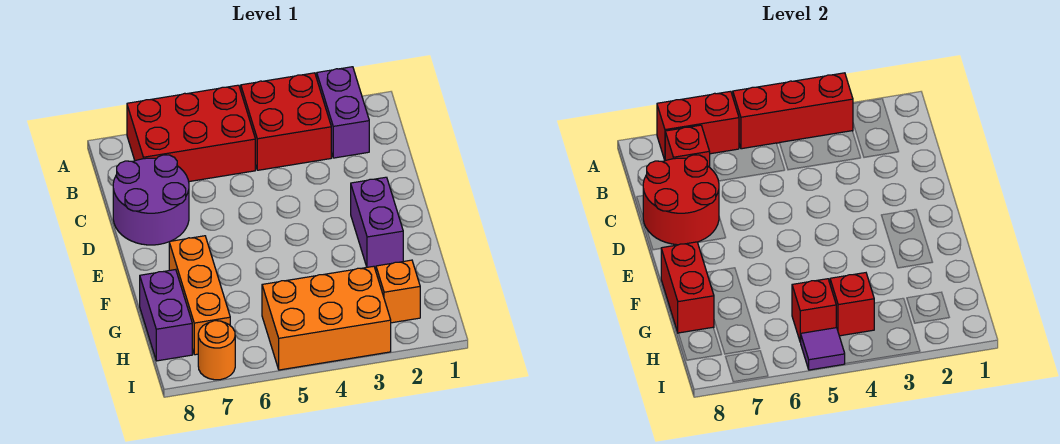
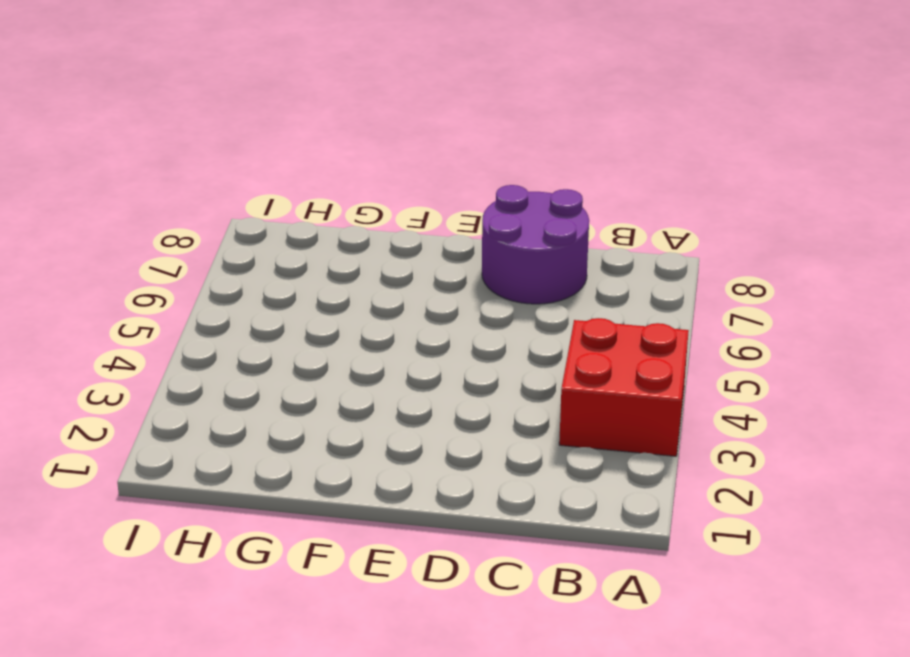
none -> purple brick A2:B2 level 1
none -> red brick A5:B7 level 1
none -> purple brick E2:F2 level 1

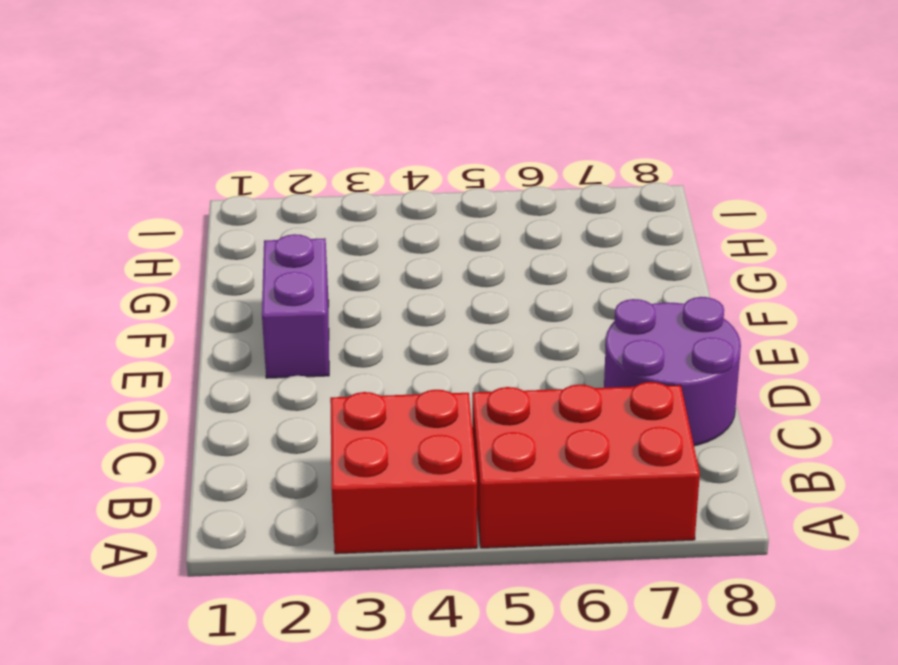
none -> purple brick A2:B2 level 1
none -> orange brick F7:H7 level 1
none -> purple brick G8:H8 level 1

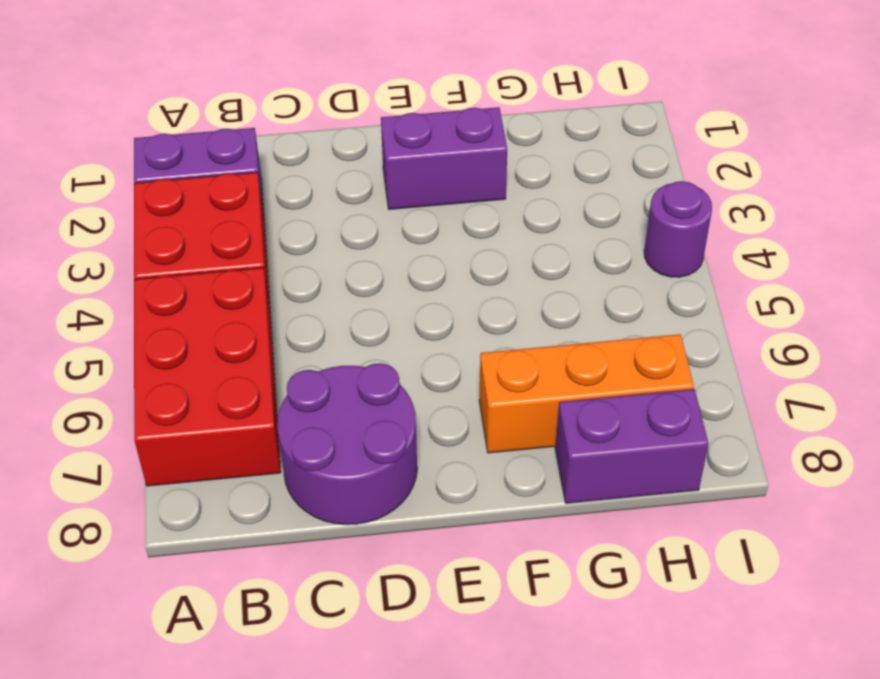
purple round brick I4 level 1 -> orange brick H3:I5 level 1
none -> orange brick H2 level 1
none -> orange round brick I7 level 1
none -> red brick A3:A5 level 2

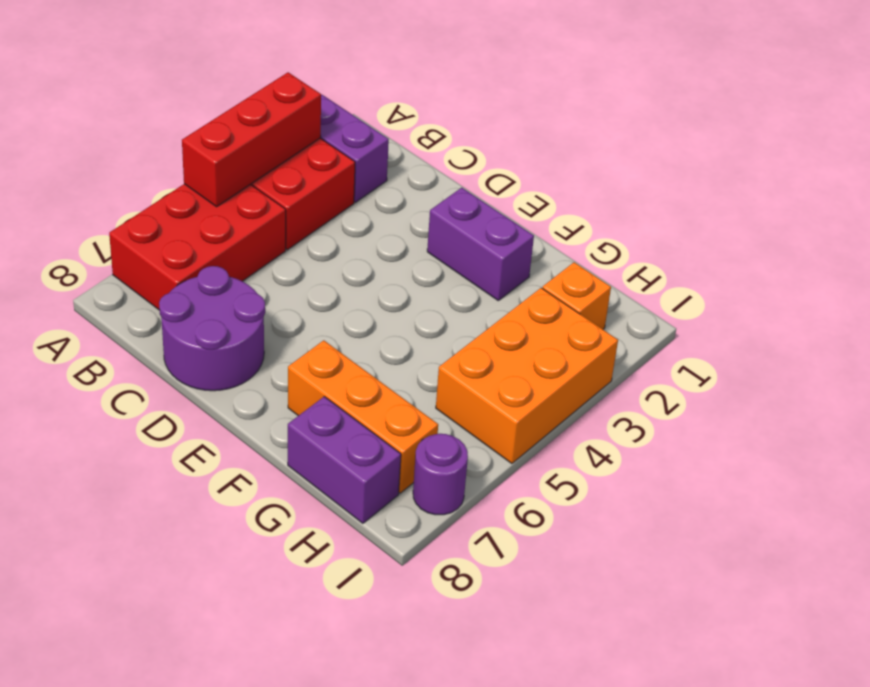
purple round brick I7 level 1 -> orange round brick I7 level 1
none -> red brick A6:A7 level 2
none -> red brick B7 level 2
none -> red round brick C7:D8 level 2

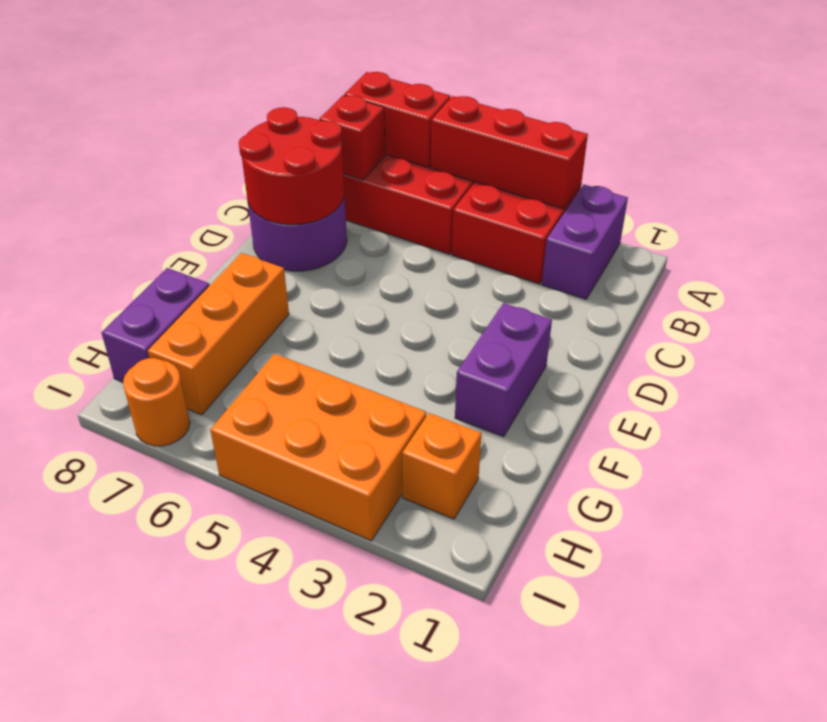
none -> red brick F8:G8 level 2
none -> red brick H4 level 2
none -> red brick H5 level 2

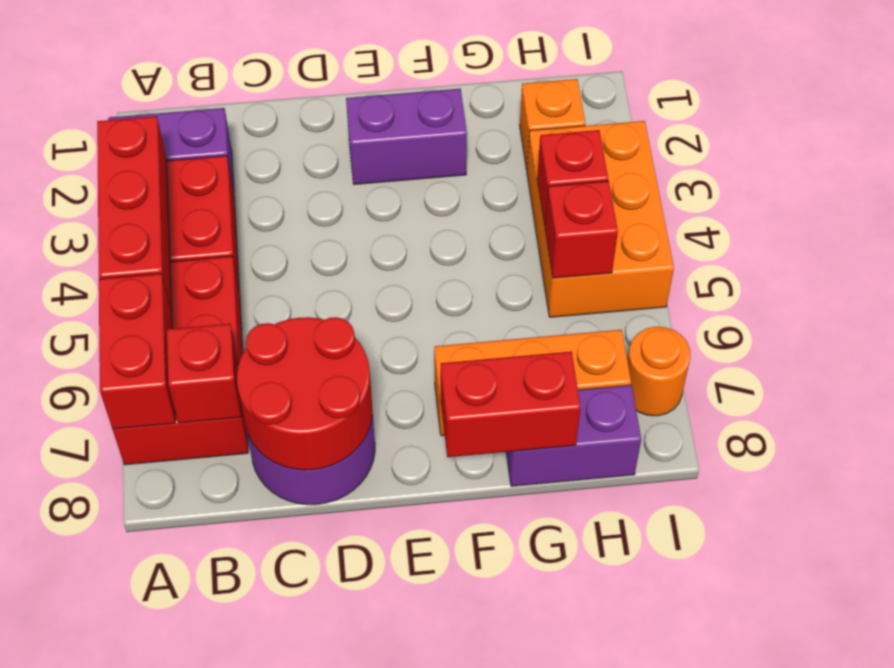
none -> purple tile I5 level 2

